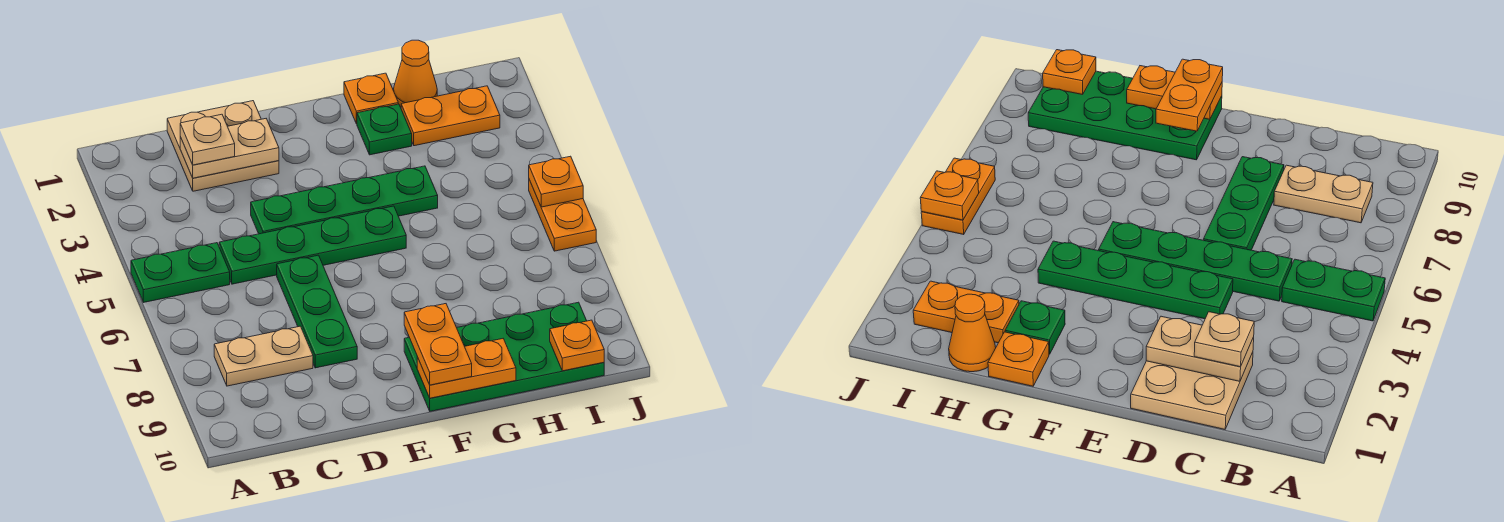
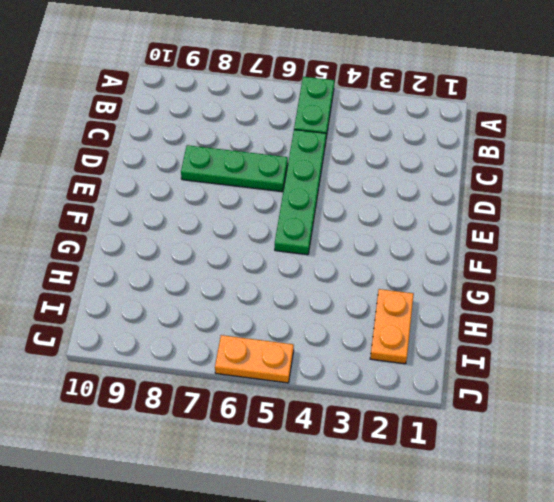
none -> tan plate B8:C8 level 1
none -> tan plate C1:D2 level 1
none -> green plate D4:G4 level 1

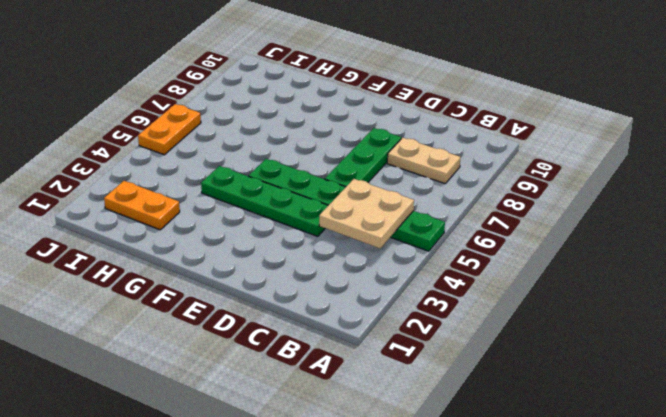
tan plate B4:C5 level 2 -> tan plate C1:D2 level 1
none -> green plate F9:I10 level 1
none -> orange plate G1 level 1
none -> green plate G2 level 1

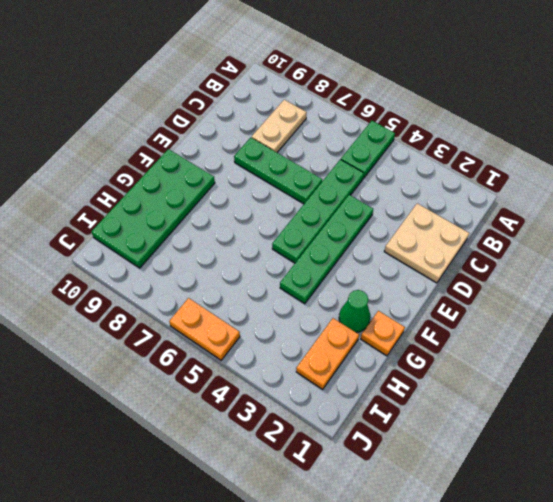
green cone G2 level 1 -> green plate G2 level 1
none -> orange cone H1 level 1
none -> tan plate C2:D2 level 2
none -> orange plate F10:G10 level 2

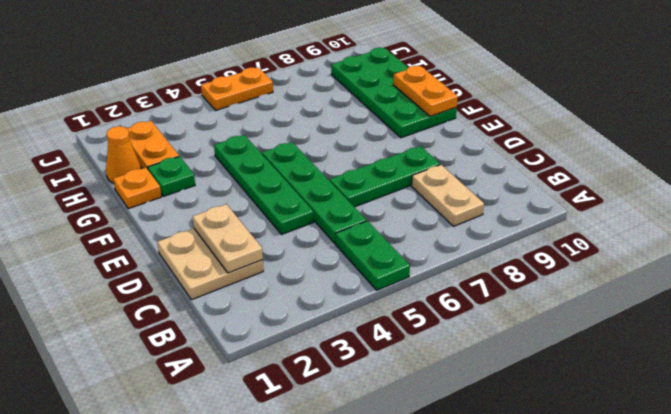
none -> orange plate I10 level 2
none -> orange plate J5 level 2
none -> tan plate C2 level 3

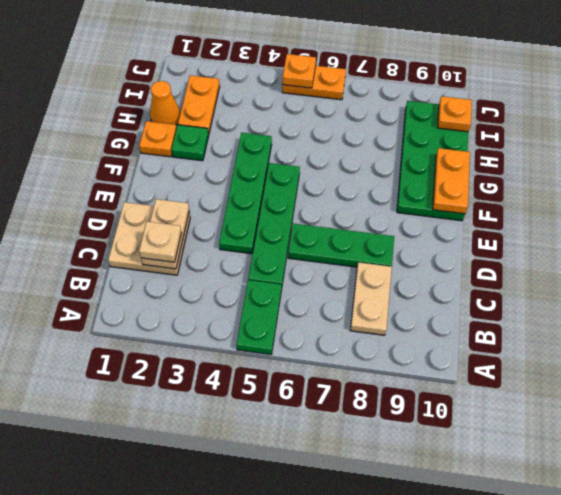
none -> orange plate F9:F10 level 3

